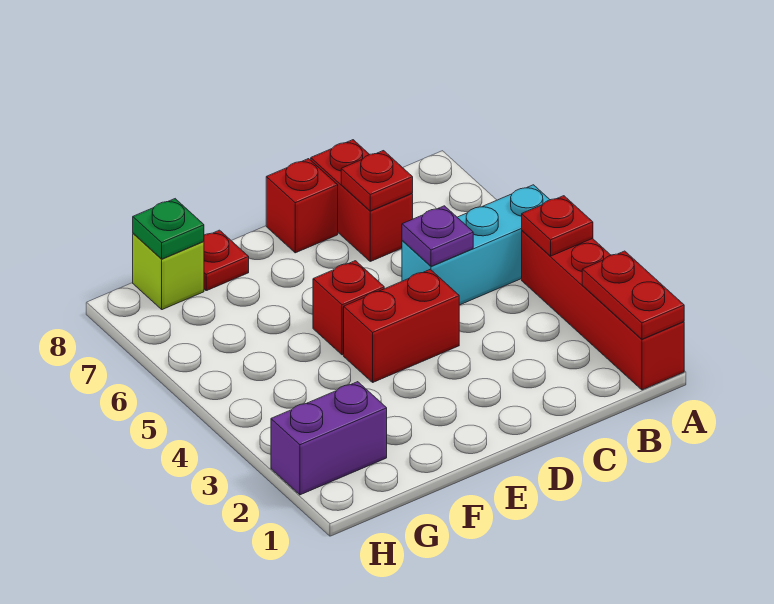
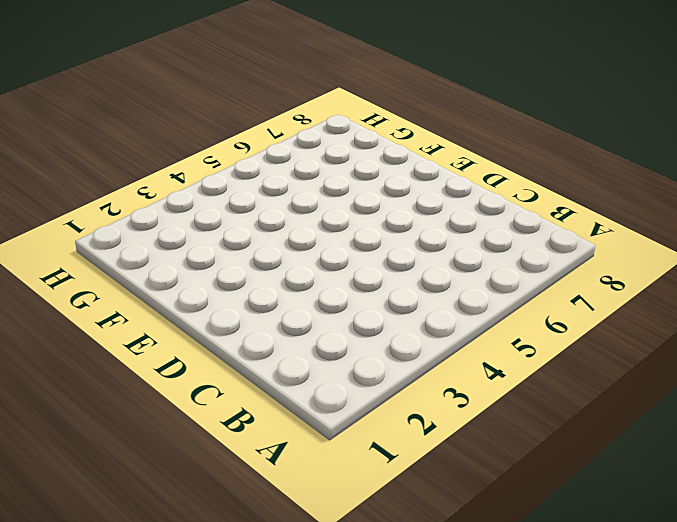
none -> red brick A1:A4 level 1
none -> cyan brick A5:C5 level 1
none -> red brick C7:C8 level 1

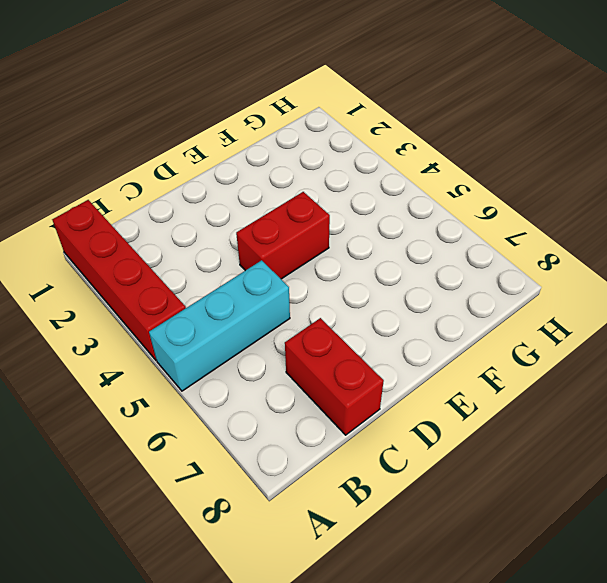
none -> red brick D8 level 1
none -> red brick E5 level 1
none -> red plate F8 level 1

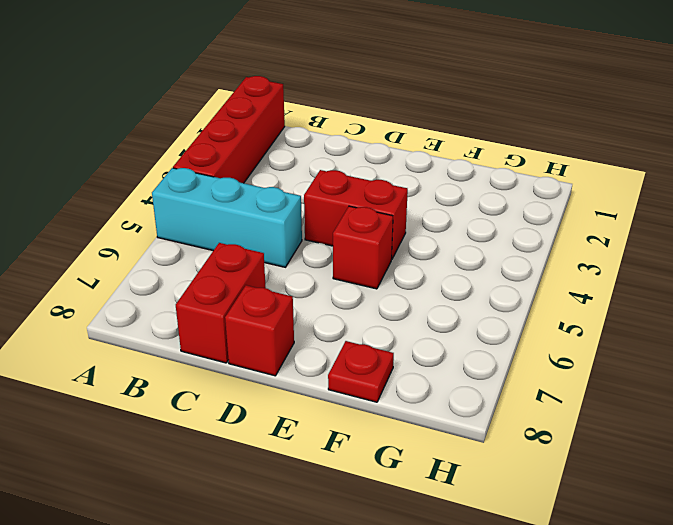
none -> purple brick G2:H2 level 1
none -> lime brick G8 level 1
none -> red plate A1:A2 level 2

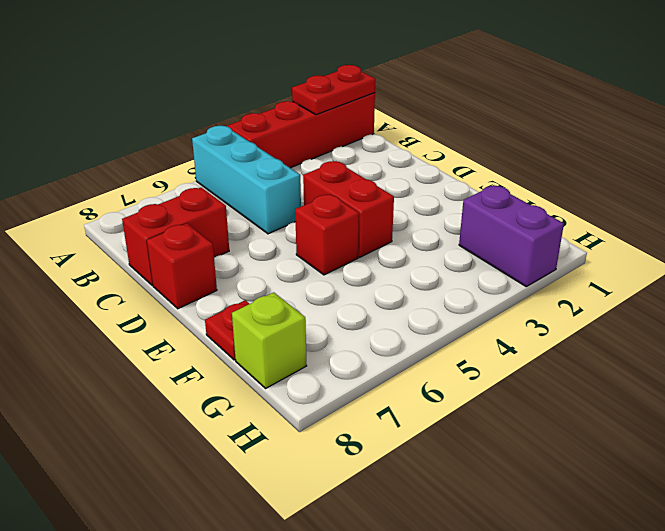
none -> red plate A4 level 2
none -> purple plate C5 level 2
none -> red plate C7 level 2

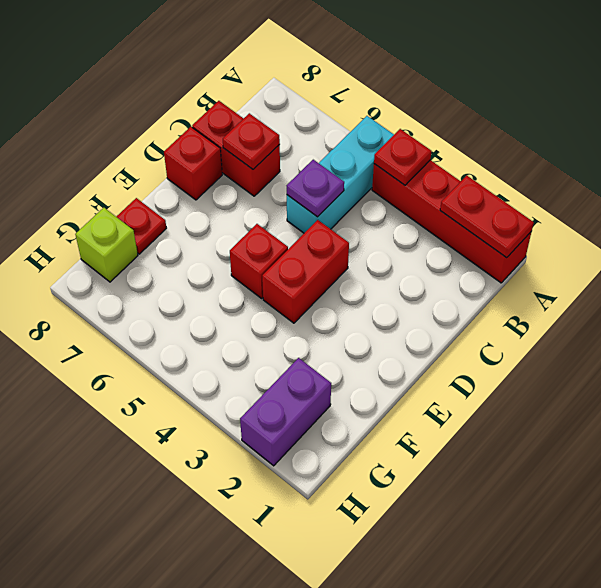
none -> green plate G8 level 2

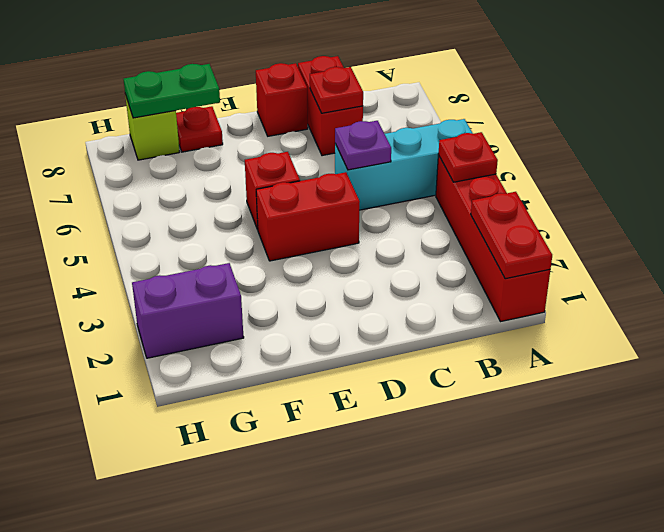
green plate F8:G8 level 2 -> green plate G8 level 2

